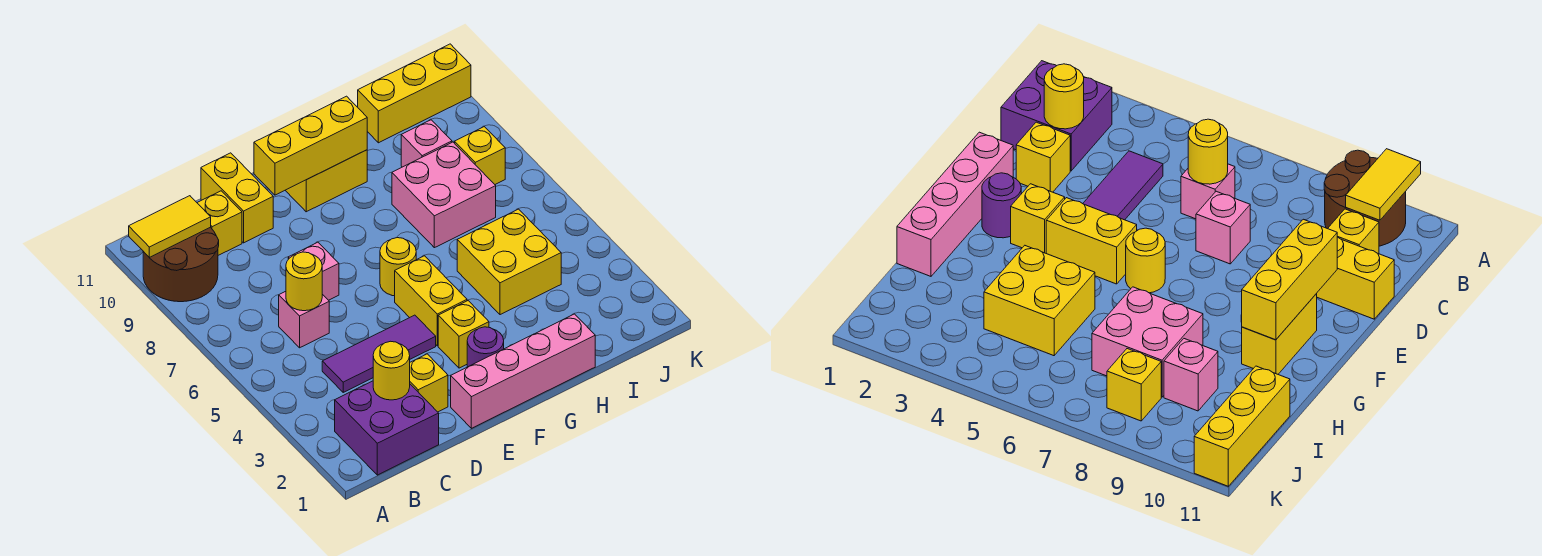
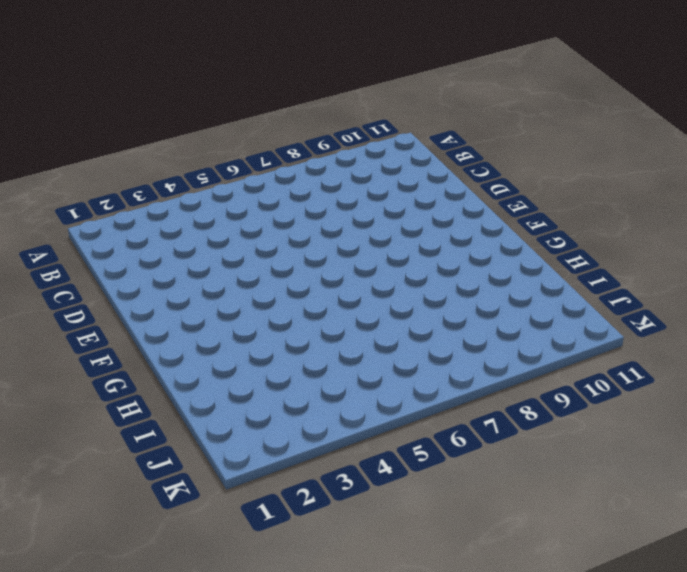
none -> brown round brick A9:B10 level 1
none -> purple brick B1:C2 level 1
none -> purple tile C4:E4 level 1

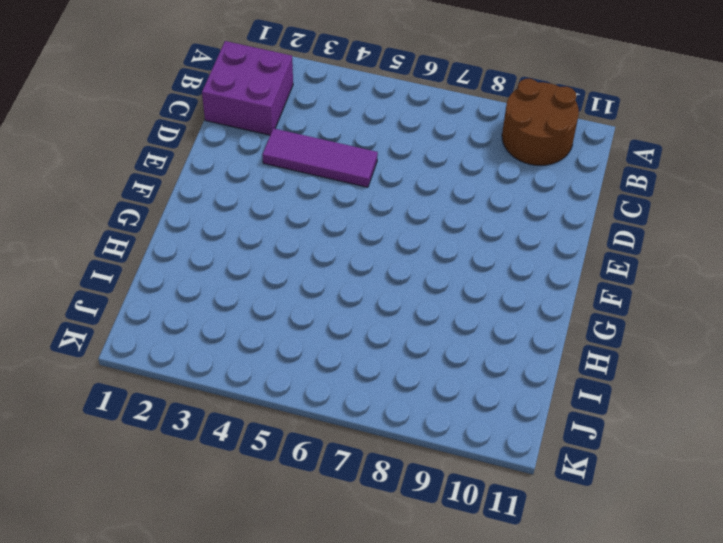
purple tile D3:D5 level 1 -> purple tile C4:E4 level 1
none -> pink brick C6 level 1
none -> yellow brick C10 level 1
none -> yellow brick D2 level 1

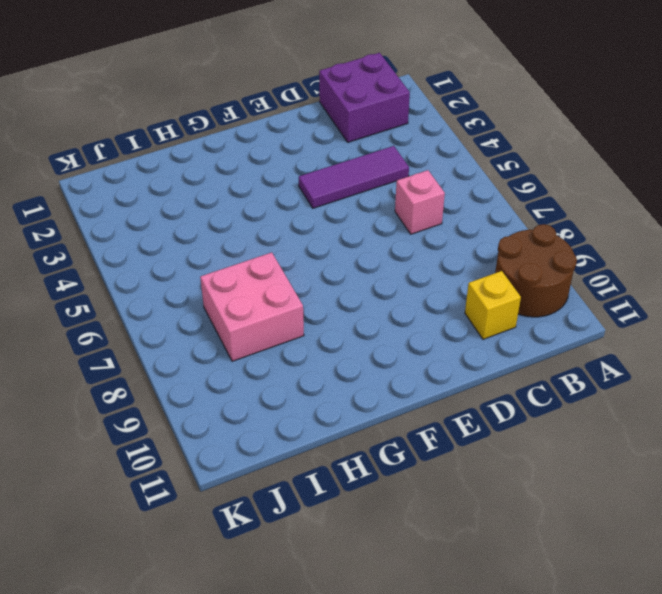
none -> yellow brick D2 level 1
none -> pink brick D7 level 1
none -> yellow brick D10:D11 level 1

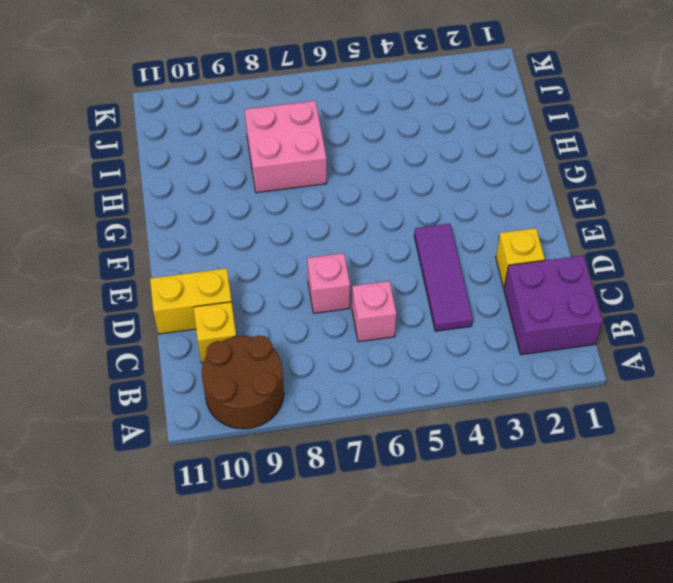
none -> pink brick E1:H1 level 1
none -> purple round brick F2 level 1
none -> yellow brick F3 level 1

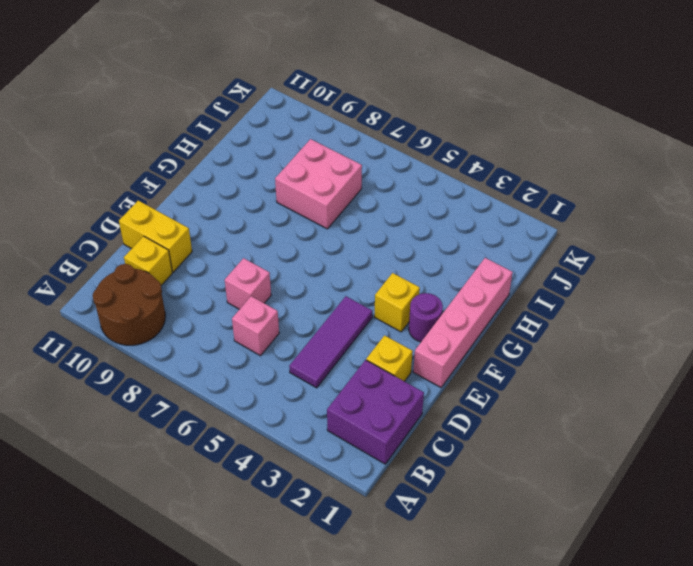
none -> yellow brick F4:F5 level 1
none -> yellow round brick F6 level 1
none -> yellow brick F10:G10 level 1

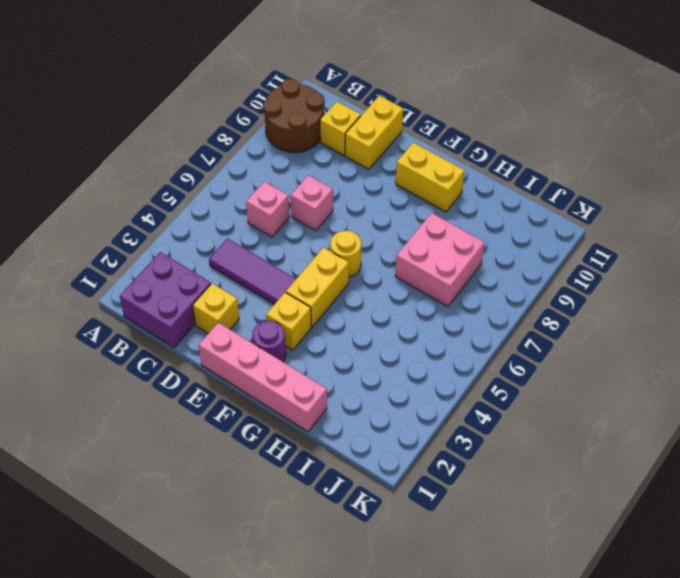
none -> yellow brick H4:I5 level 1
none -> pink brick I9 level 1
none -> yellow brick I11:K11 level 1

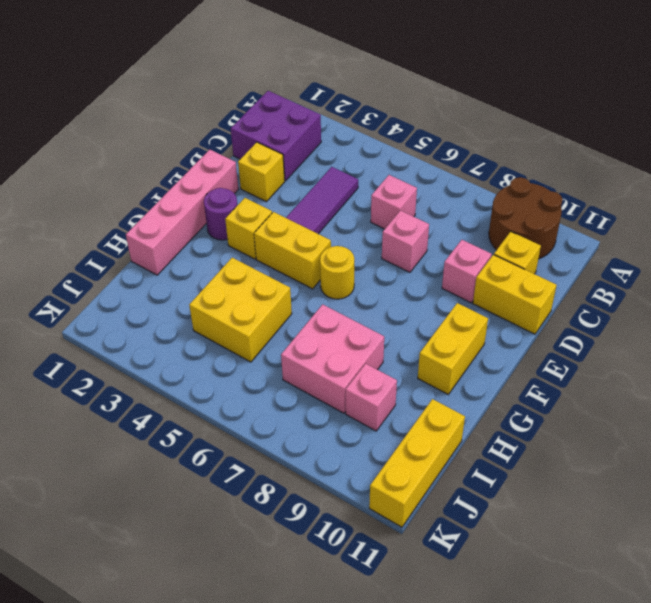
pink brick D9 level 1 -> none
none -> yellow brick J8 level 1
none -> yellow tile A10:B10 level 2
none -> yellow round brick C2 level 2

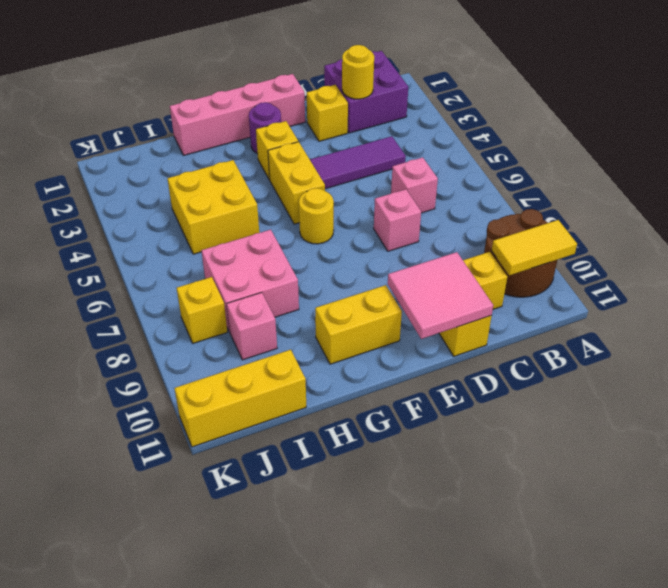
pink tile D10:E11 level 2 -> yellow brick E10:G10 level 2
none -> yellow round brick C6 level 2

